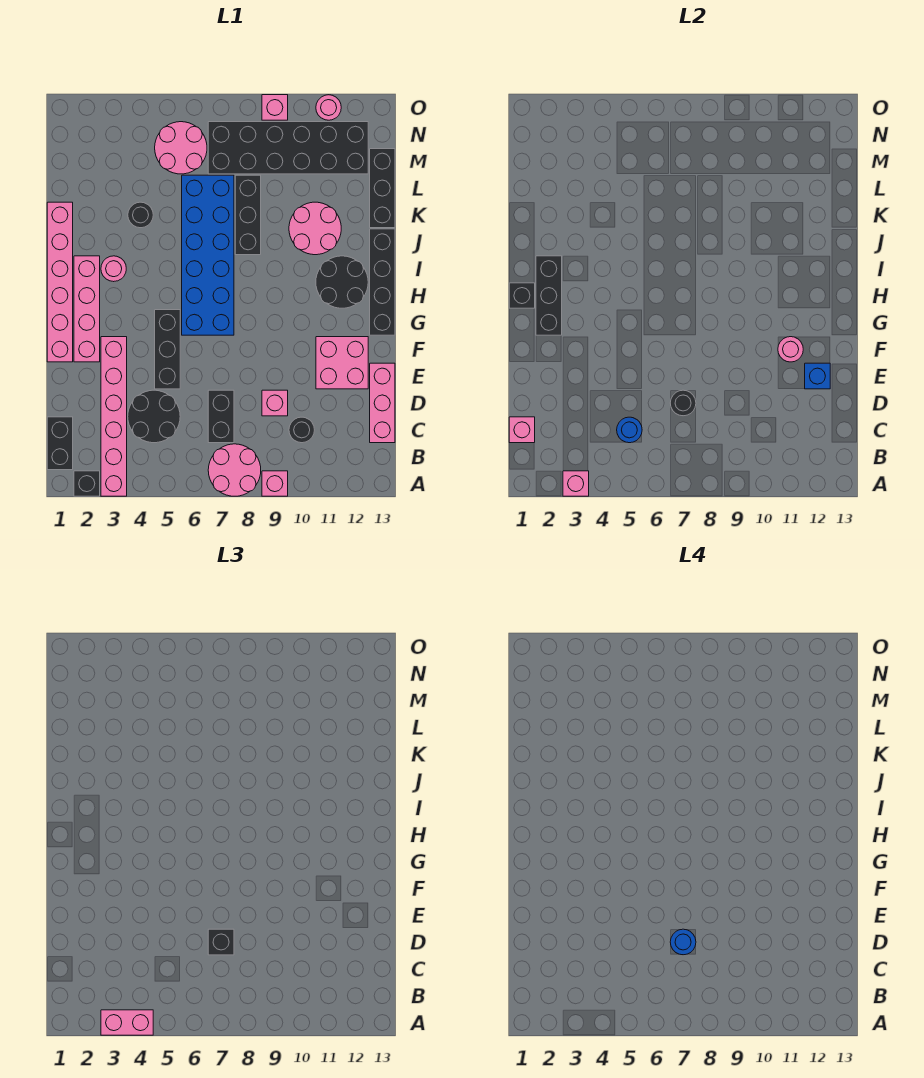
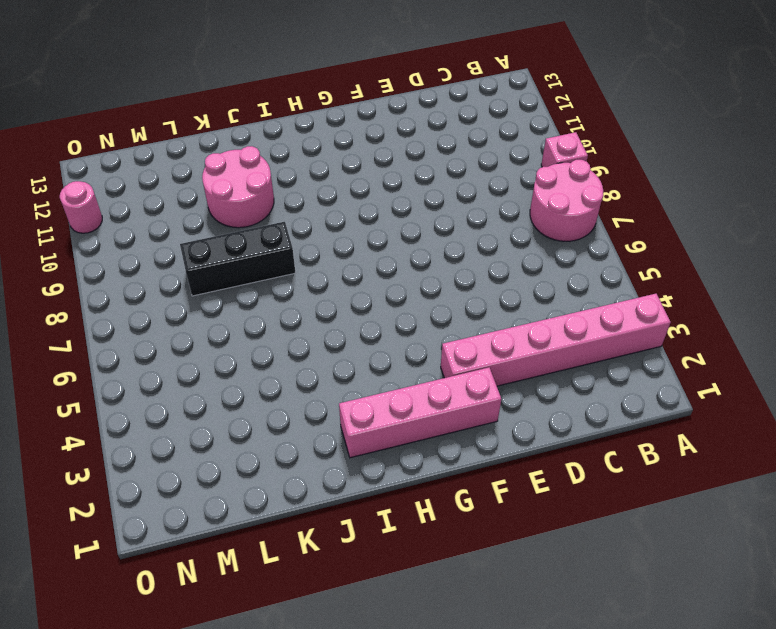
none -> black brick A2 level 1
none -> black brick B1:C1 level 1
none -> black round brick C4:D5 level 1
none -> black brick C7:D7 level 1

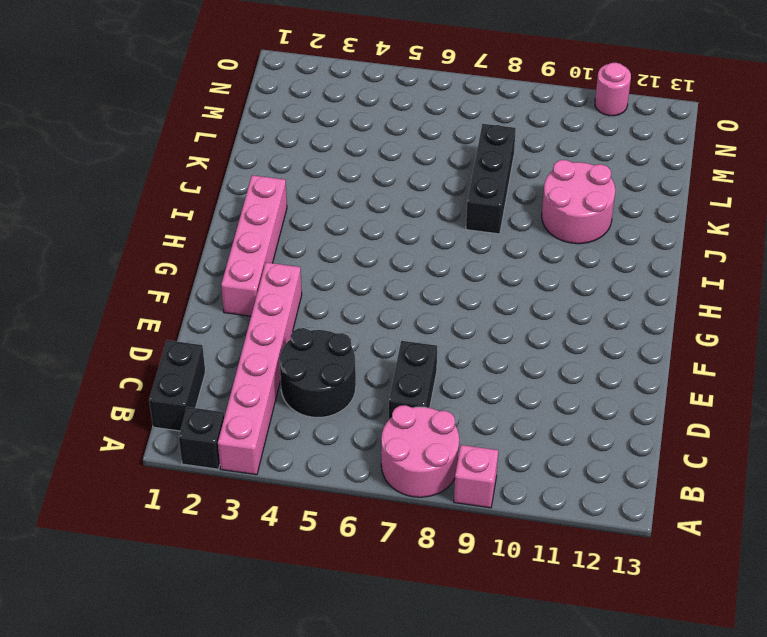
none -> black round brick C10 level 1
none -> pink brick C13:E13 level 1
none -> pink brick D9 level 1
none -> black brick E5:G5 level 1

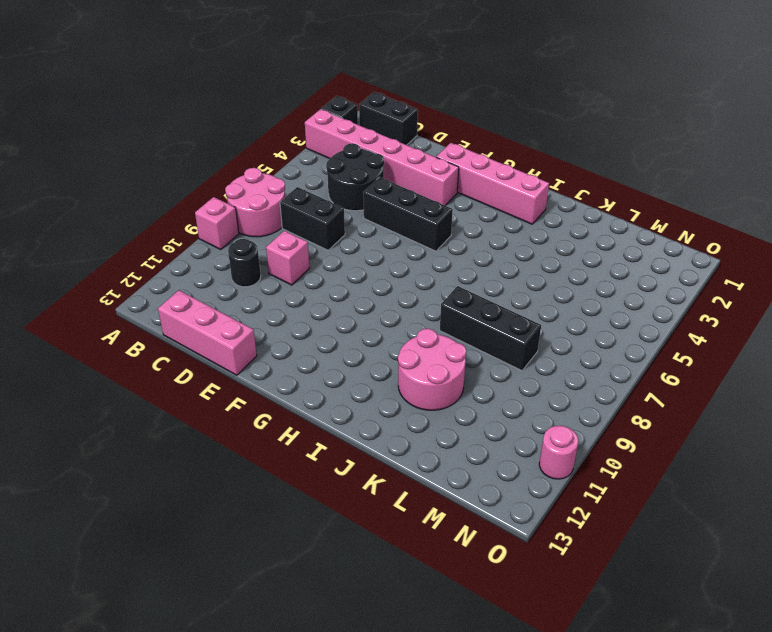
none -> pink brick E11:F12 level 1
none -> pink brick F1:K1 level 1
none -> blue brick G6:L7 level 1
none -> black brick G13:J13 level 1

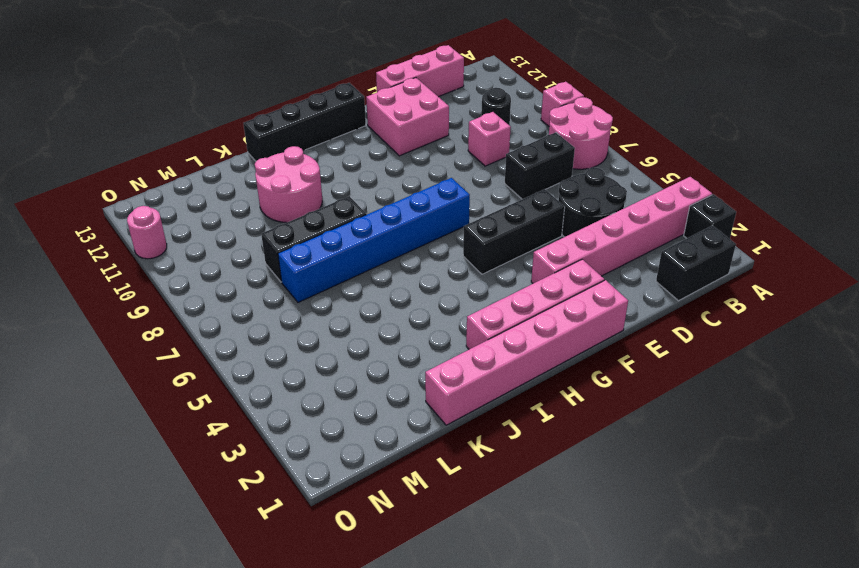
blue brick G7:L7 level 1 -> blue brick G6:L7 level 1
none -> black round brick H11:I12 level 1
none -> pink round brick I3 level 1
none -> black round brick K4 level 1
none -> black brick K13:M13 level 1

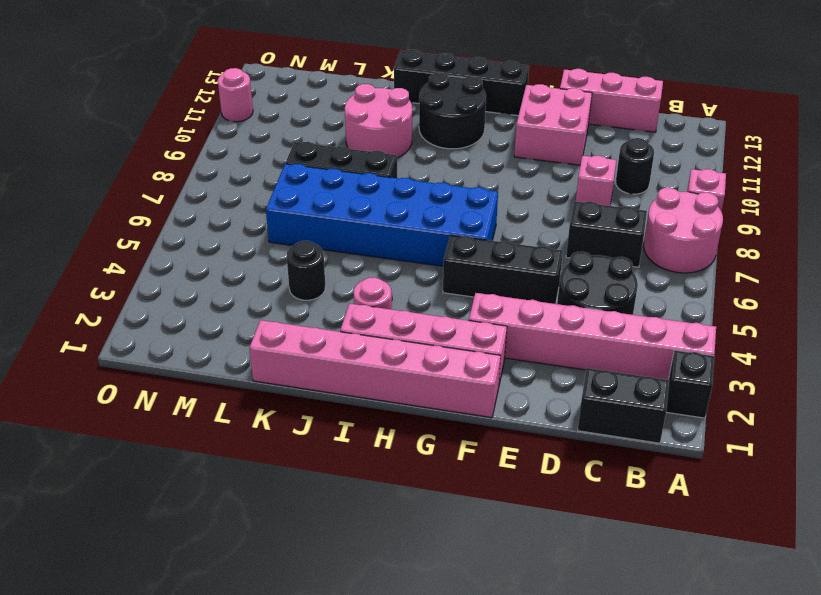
none -> black brick K13:M13 level 1
none -> pink round brick M5:N6 level 1
none -> black brick M7:N12 level 1
none -> pink brick O9 level 1

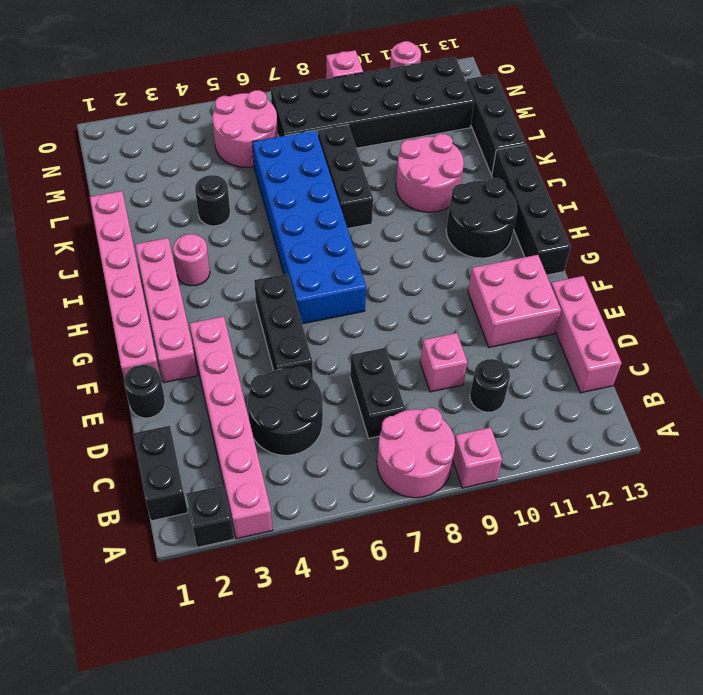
black round brick E1 level 1 -> black round brick D7 level 2
none -> pink brick A3 level 2
none -> pink brick C1 level 2
none -> blue round brick C5 level 2
none -> blue brick E12 level 2

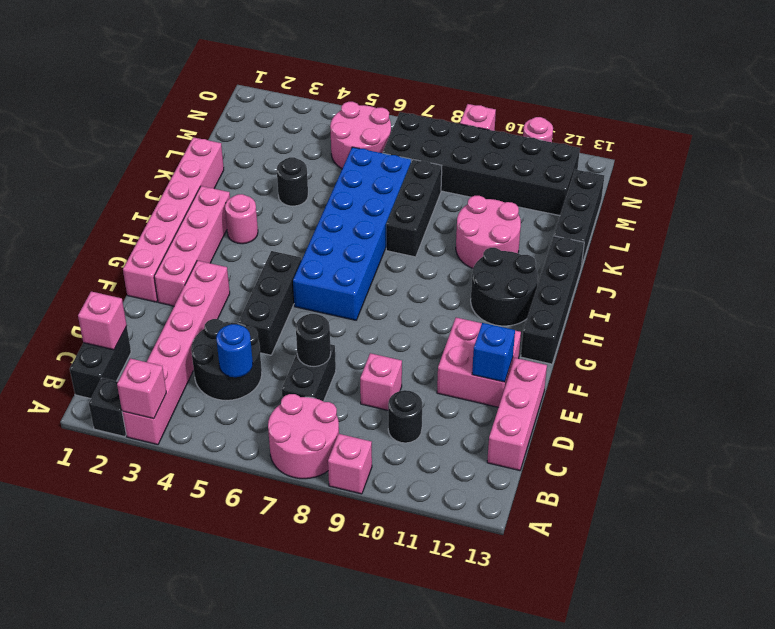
none -> pink round brick F11 level 2
none -> black brick G2:I2 level 2
none -> black brick H1 level 2
none -> pink brick A3:A4 level 3

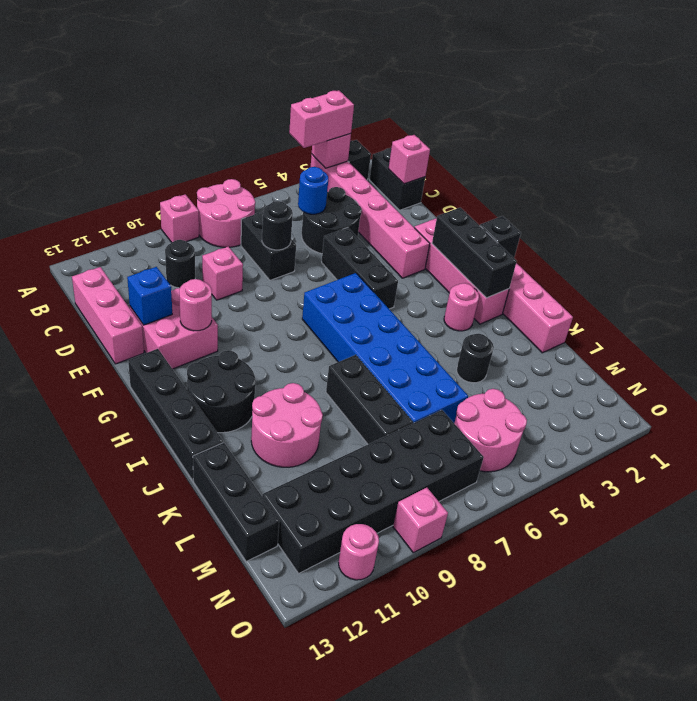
none -> black brick D7 level 3
none -> blue round brick D7 level 4

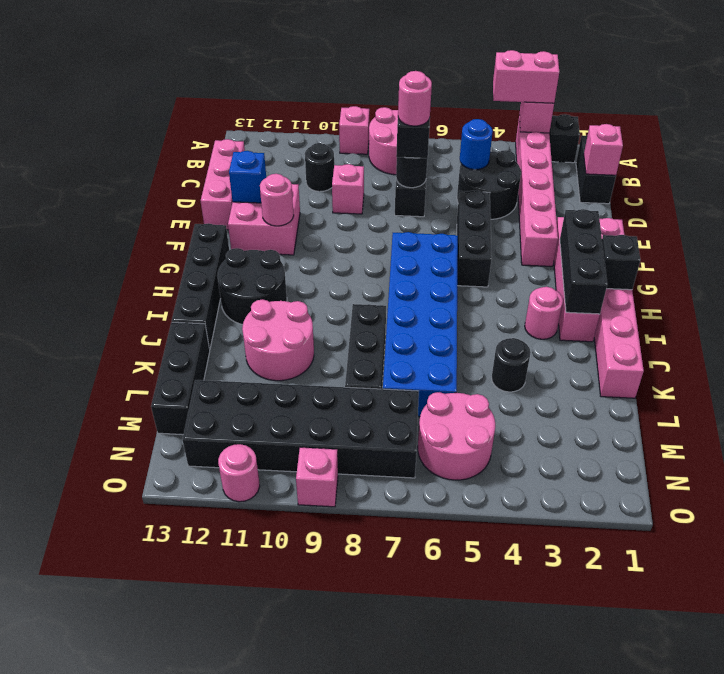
pink round brick D7 level 4 -> blue round brick D7 level 4

